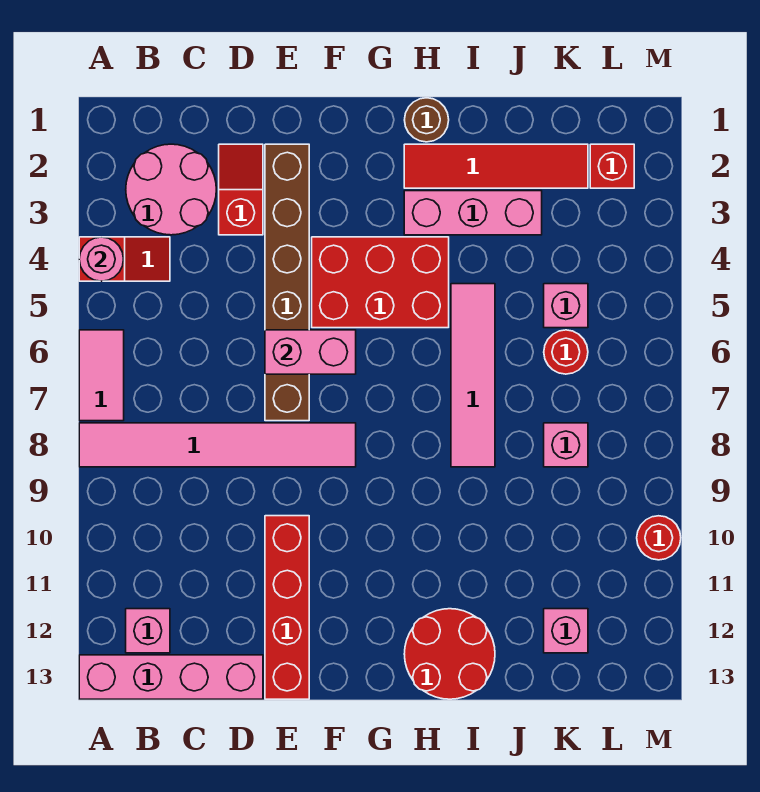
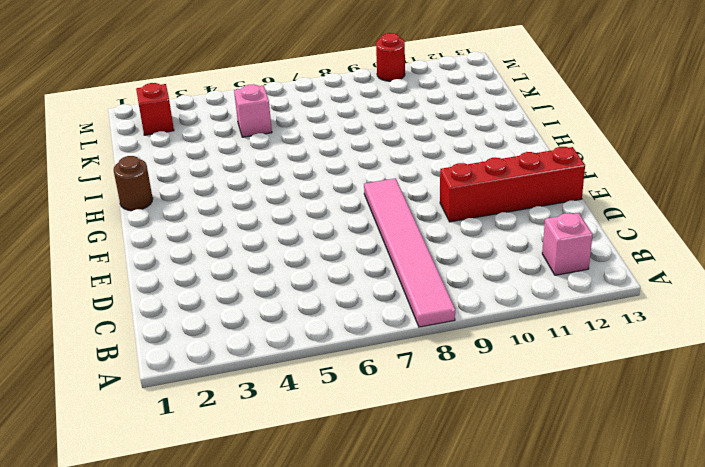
none -> red slope A4:B4 level 1 top A
none -> pink tile A6:A7 level 1
none -> pink brick A13:D13 level 1

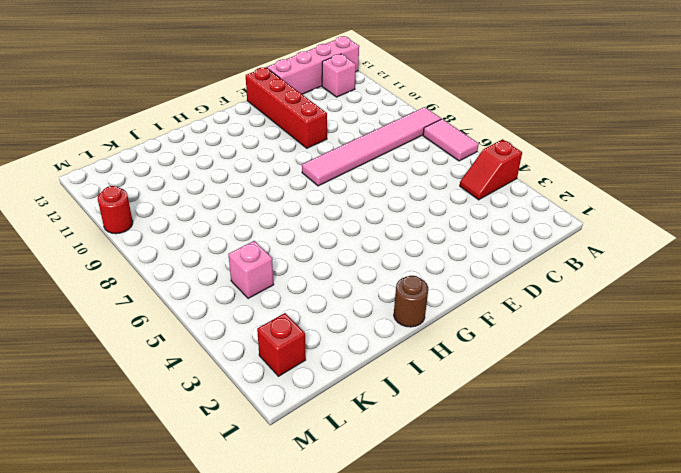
none -> pink round brick B2:C3 level 1
none -> red slope D2:D3 level 1 top 3
none -> brown brick E2:E7 level 1

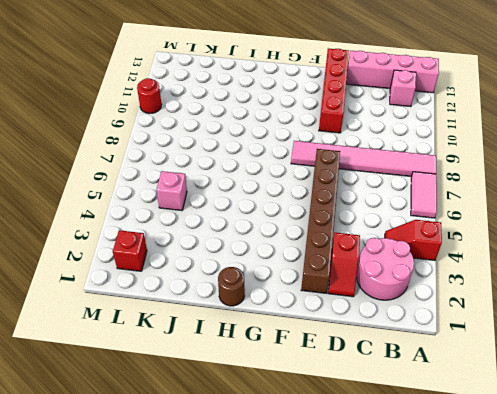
none -> red brick F4:H5 level 1
none -> red tile H2:K2 level 1
none -> pink brick H3:J3 level 1

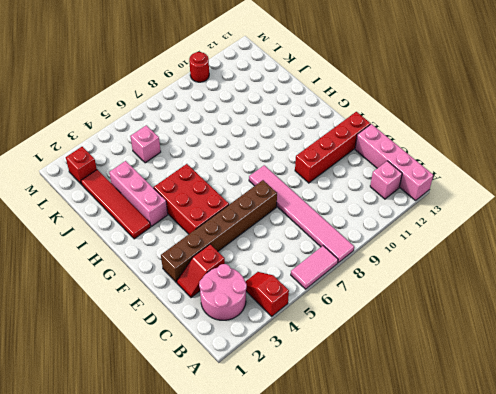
none -> brown round brick H1 level 1
none -> red round brick H12:I13 level 1
none -> pink tile I5:I8 level 1

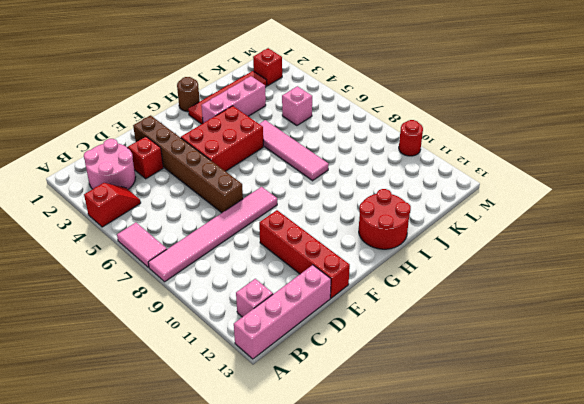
none -> red round brick K6 level 1
none -> pink brick K8 level 1
none -> pink brick K12 level 1

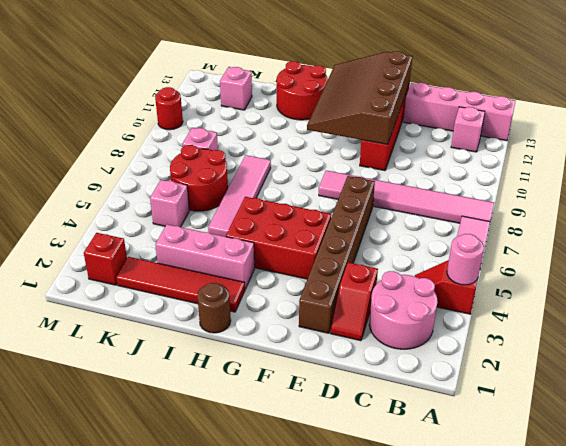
brown slope E10:G13 level 2 top E -> none
red round brick J6:K7 level 1 -> red round brick K6 level 1
none -> pink brick E6:F6 level 2

